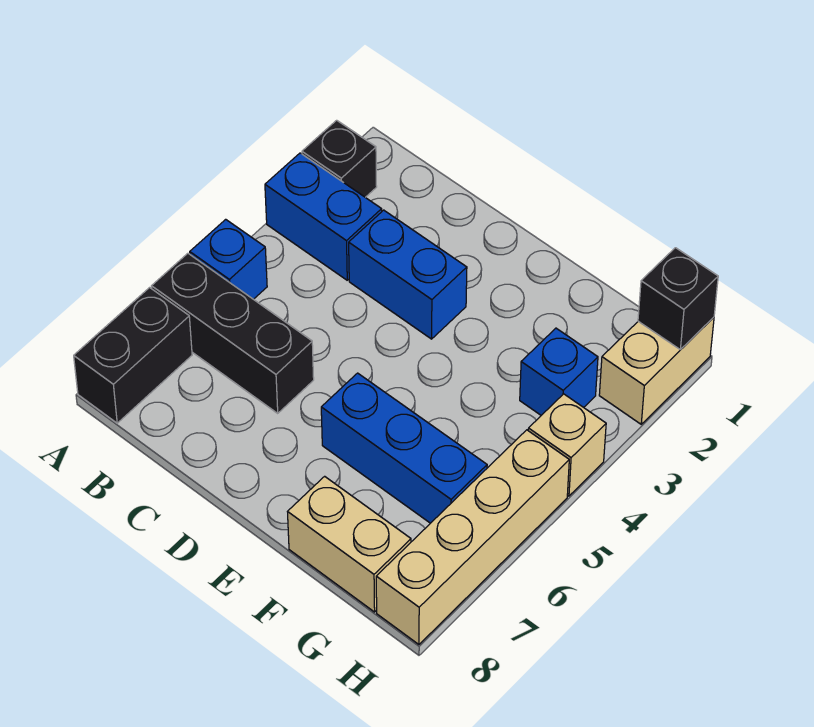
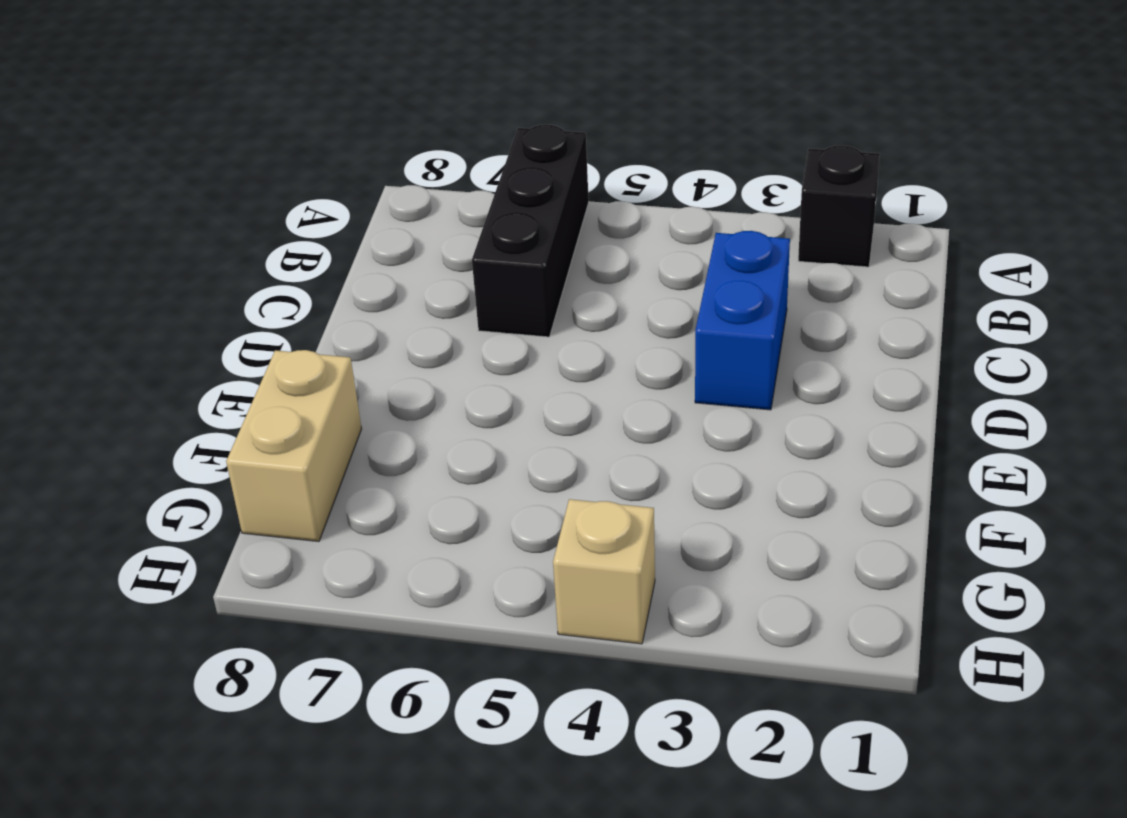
none -> blue brick A3:B3 level 1
none -> blue brick A5 level 1
none -> black brick A7:A8 level 1

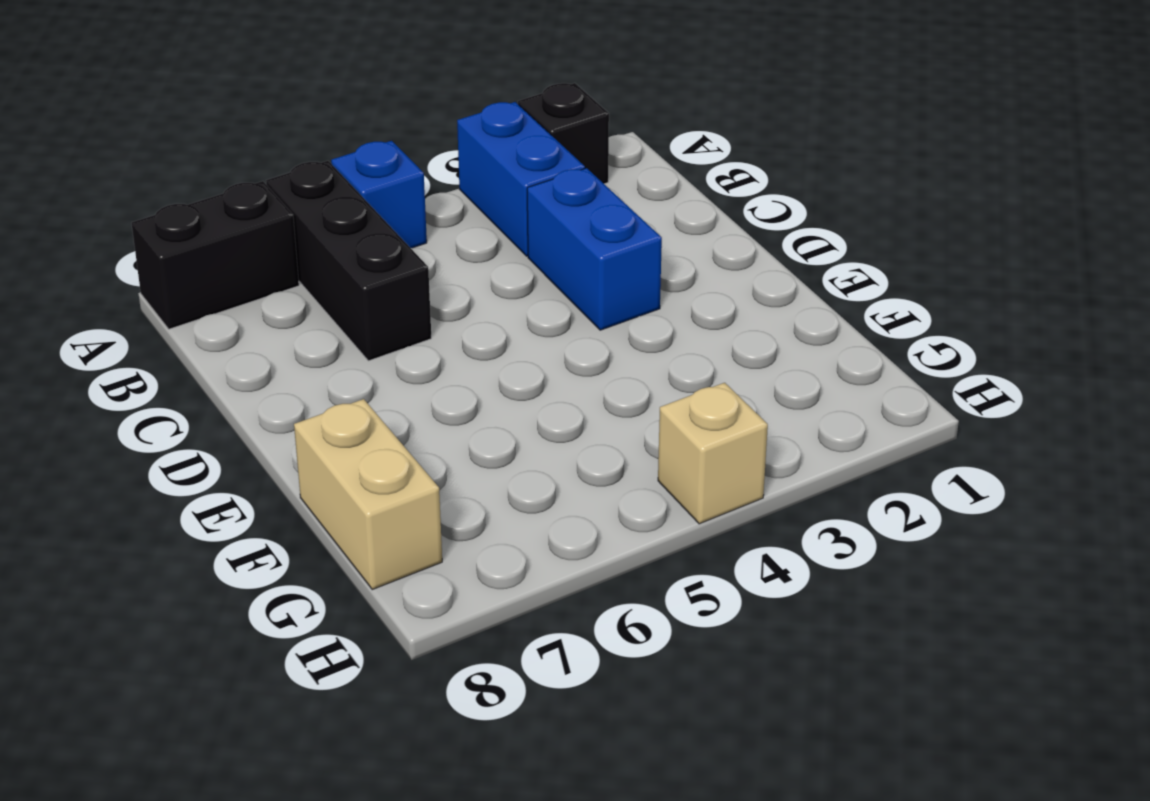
none -> blue brick E6:G6 level 1
none -> blue brick G3 level 1
none -> tan brick H1:H2 level 1

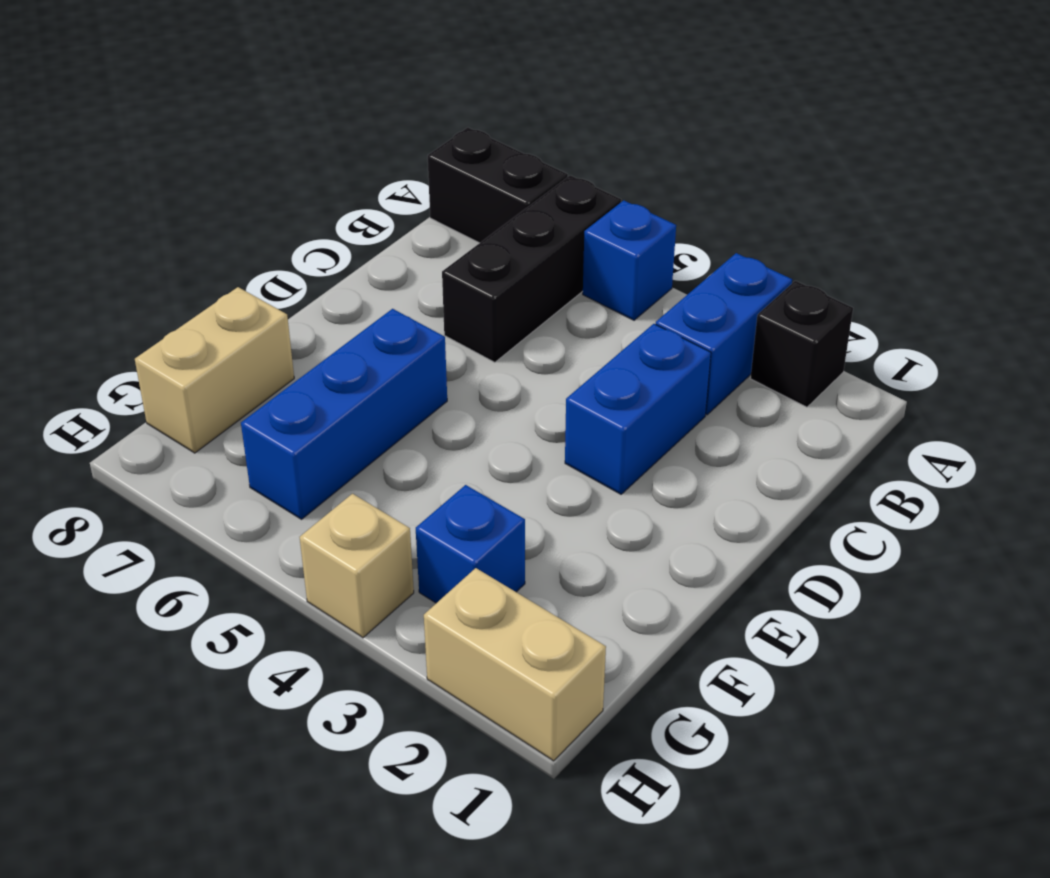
none -> tan brick H5:H8 level 1
none -> black brick H1 level 2

